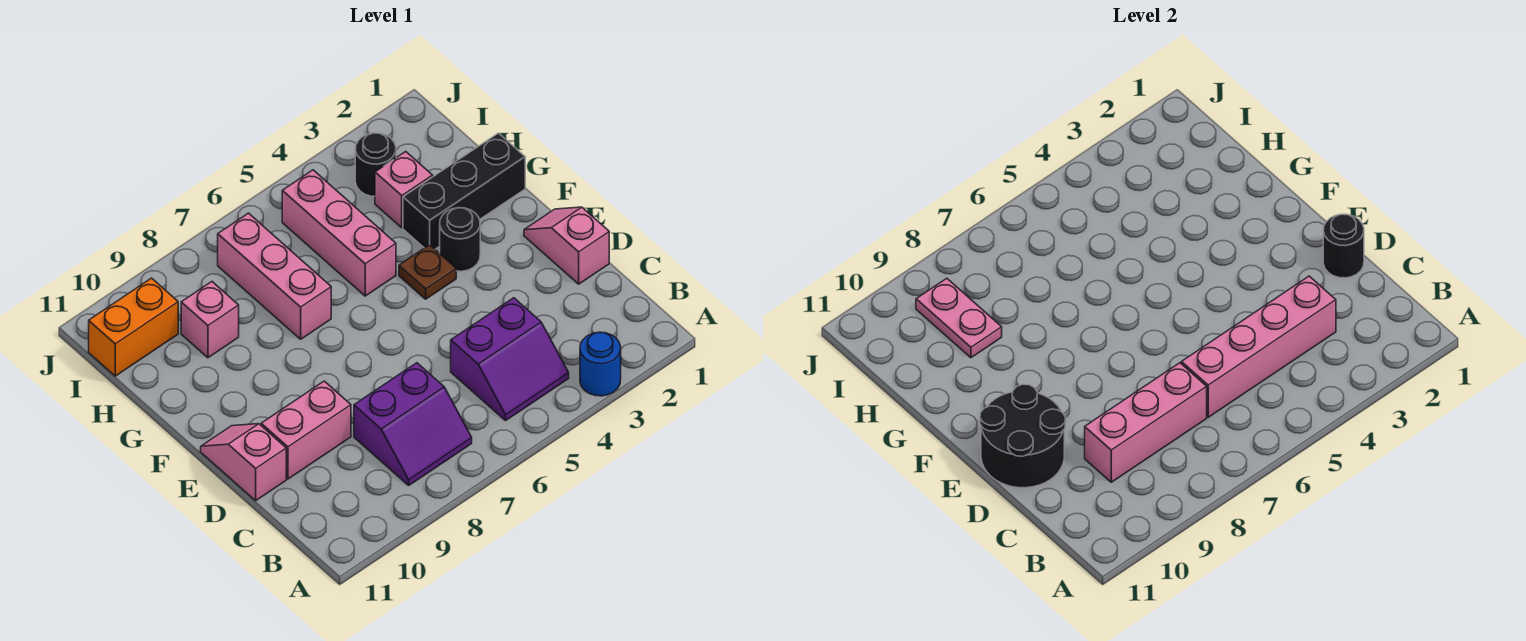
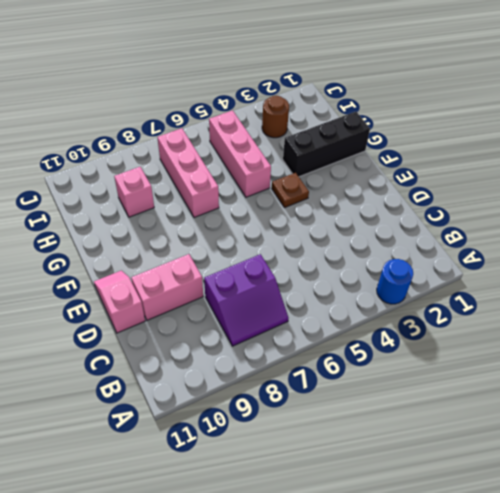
brown round brick I3 level 1 -> black round brick I3 level 1
none -> purple slope B4:C5 level 1 top C
none -> pink slope D1:E1 level 1 top D
none -> black round brick F3 level 1

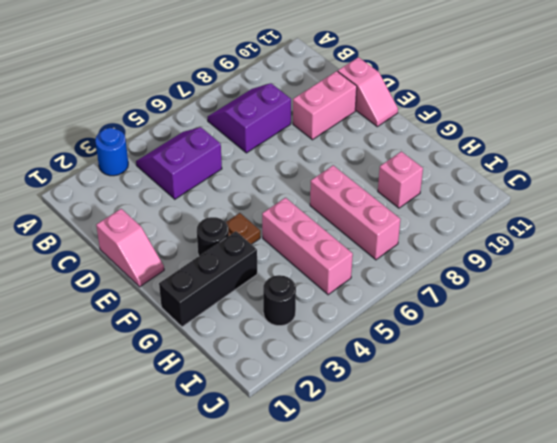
none -> pink brick H3 level 1
none -> orange brick I10:I11 level 1
none -> pink brick C3:C6 level 2

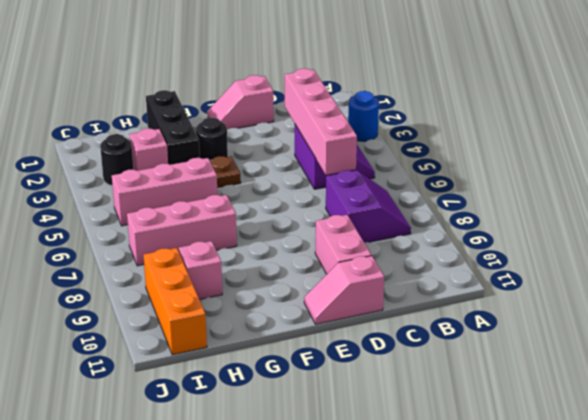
orange brick I9:I11 level 1 -> orange brick I10:I11 level 1
none -> pink brick C7:C9 level 2
none -> black round brick D1 level 2
none -> black round brick D10:E11 level 2

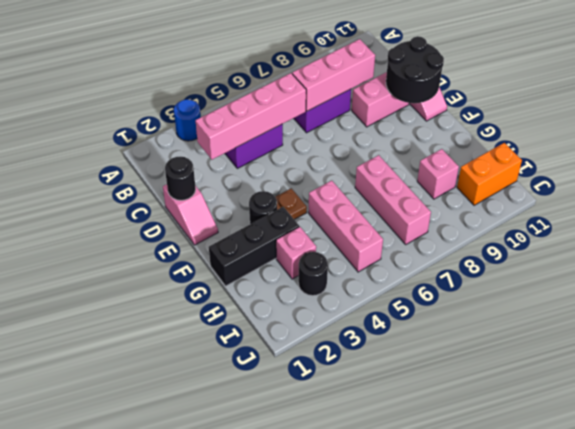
none -> pink plate H9:I9 level 2

